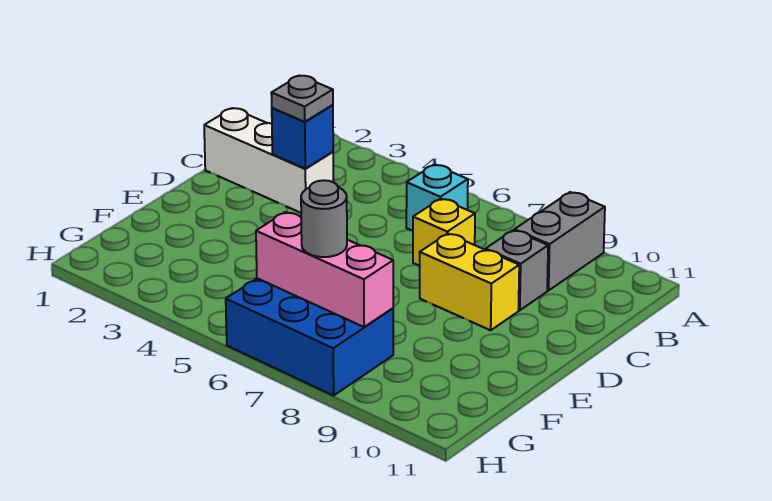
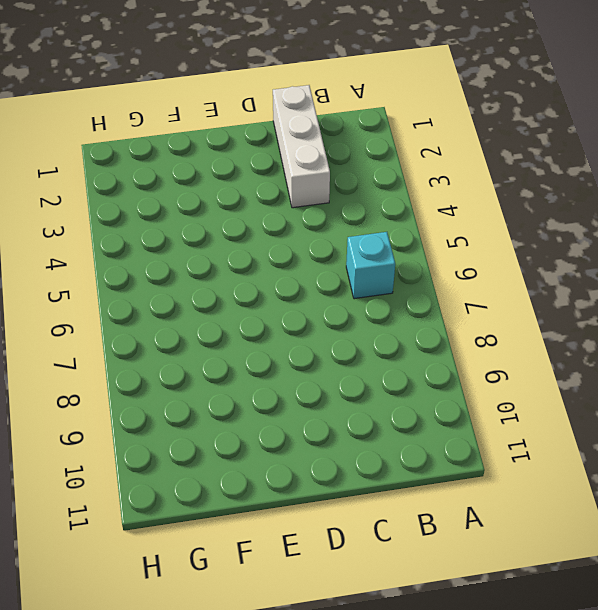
none -> grey brick A9:B9 level 1
none -> yellow brick C7 level 1

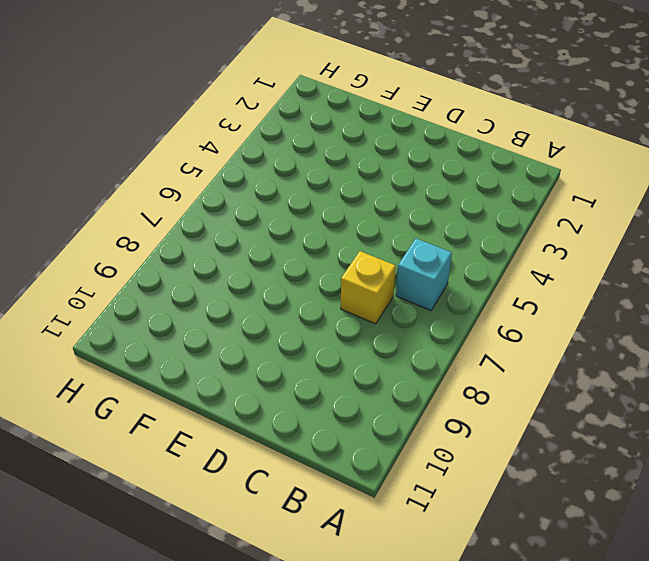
none -> grey brick A9:B9 level 1
none -> white brick C1:C3 level 1

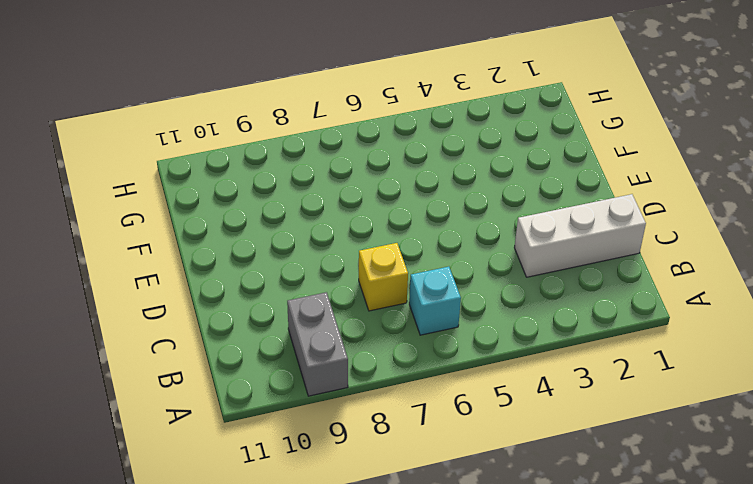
none -> grey brick C9 level 1
none -> yellow brick D8:D9 level 1

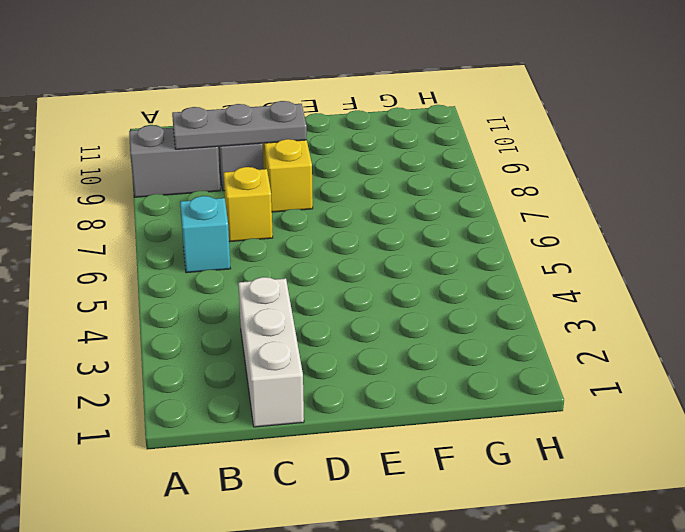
grey plate B9:D9 level 2 -> none
none -> blue brick G6:H8 level 1
none -> blue brick C3 level 2

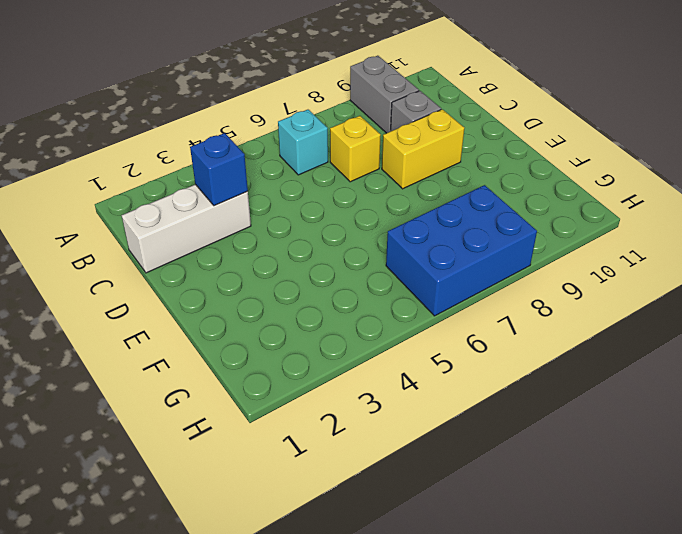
none -> pink brick G6:G8 level 2
none -> grey plate C3 level 3

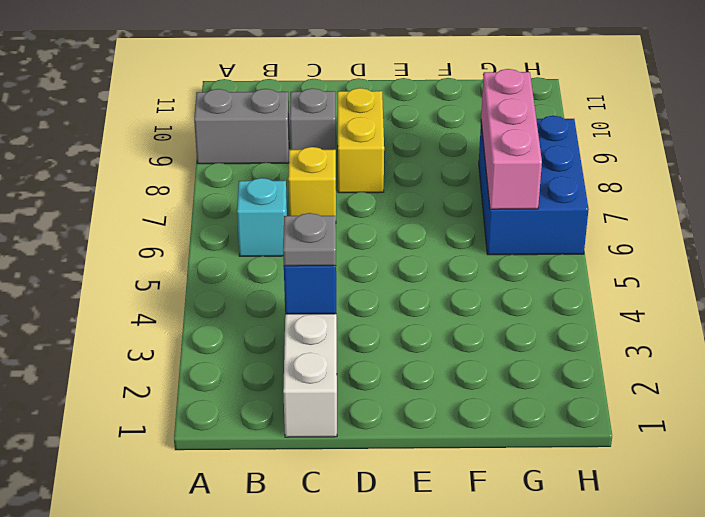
none -> grey round brick G7 level 3

